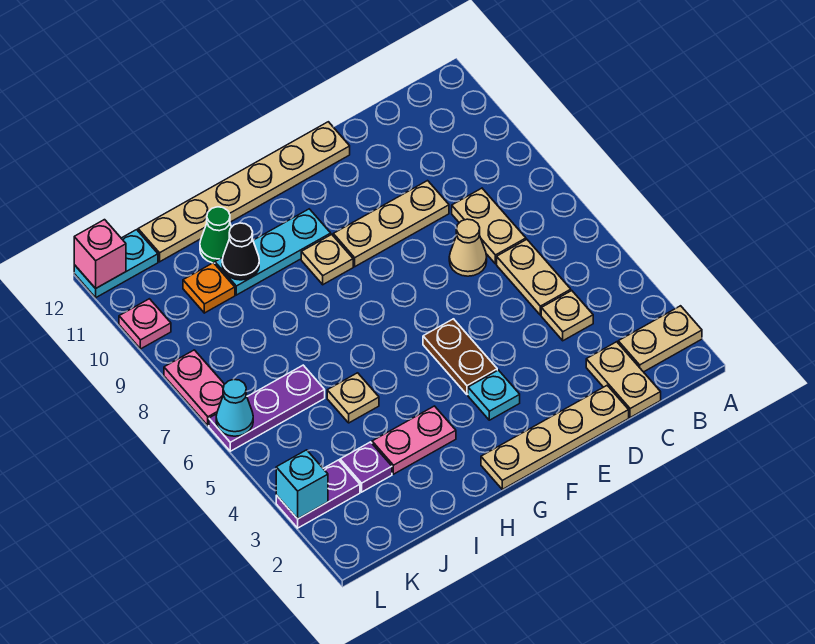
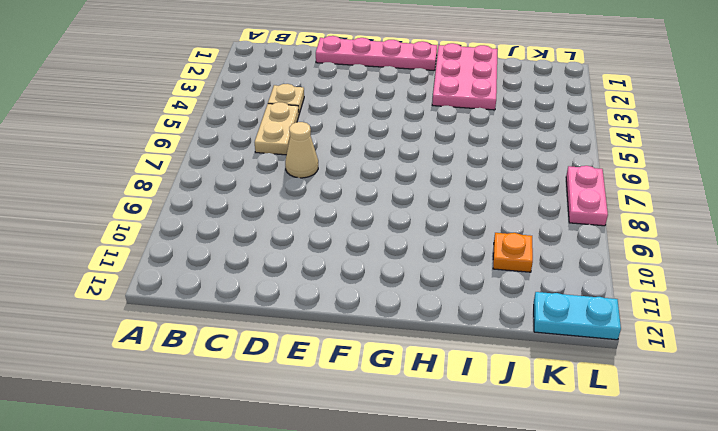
pink plate D1:G1 level 1 -> tan plate D1:G1 level 1
pink plate H1:I3 level 1 -> pink plate H3:I3 level 1
none -> tan plate A2:B2 level 1
none -> tan plate C1:C2 level 1
none -> tan plate C7:C8 level 1

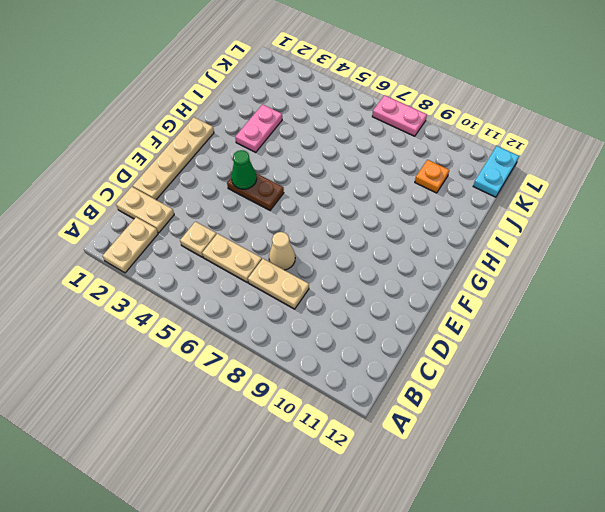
green cone F4 level 2 -> green cone I11 level 1
none -> tan plate D9:F9 level 1
none -> tan plate E12:J12 level 1
none -> cyan plate F3 level 1

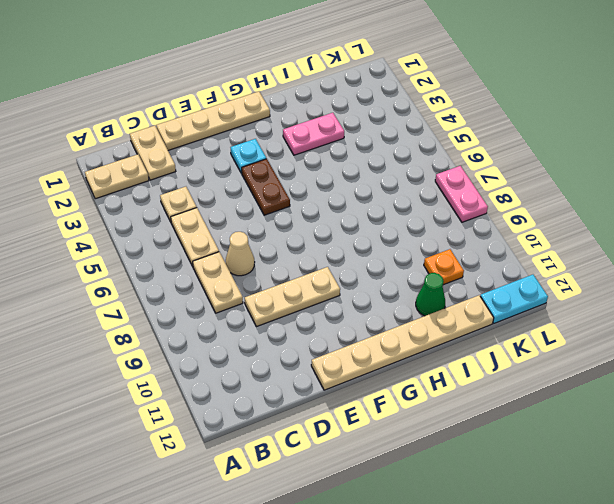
none -> tan plate G9 level 1
none -> cyan plate G10:I10 level 1
none -> tan plate I5 level 1

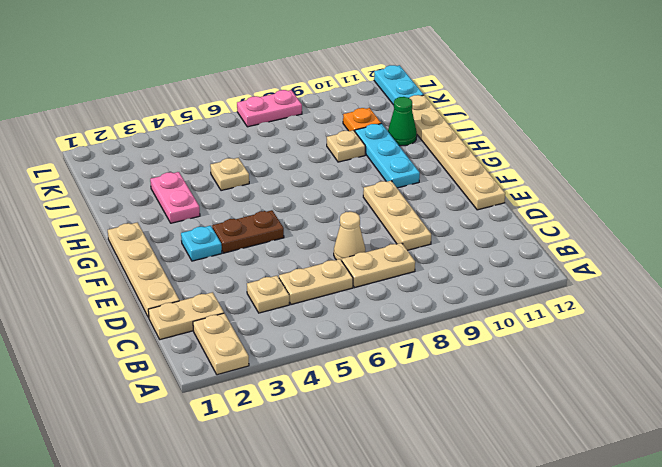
tan plate I9 level 1 -> tan plate G9 level 1
none -> purple plate J3 level 1
none -> purple plate J6:L6 level 1
none -> purple plate K3:L3 level 1

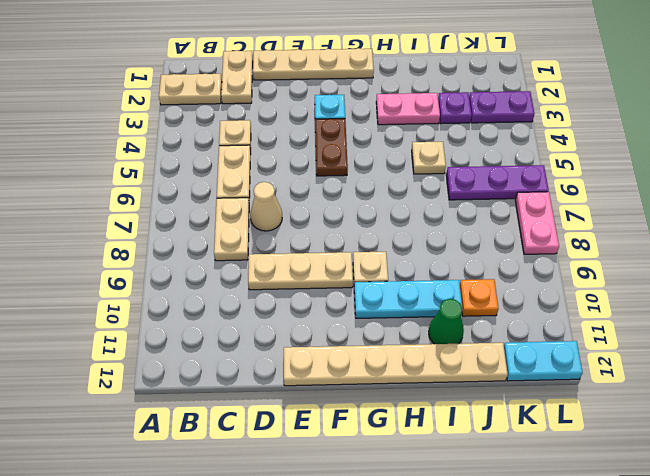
none -> pink plate L10 level 1
none -> black cone I10 level 2
none -> cyan brick L3 level 2

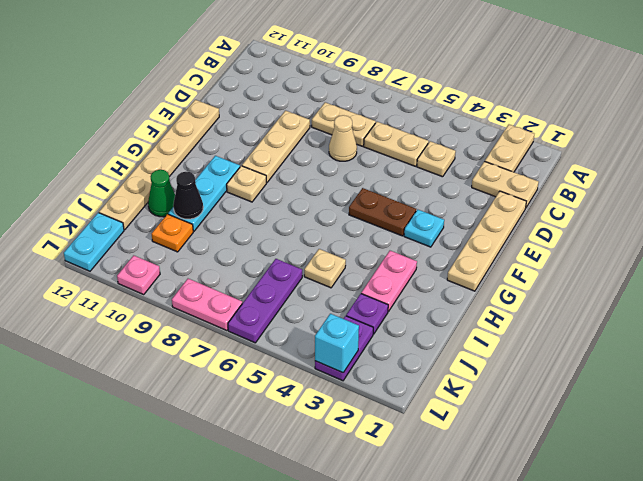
none -> cyan cone L6 level 2
none -> pink brick L12 level 2

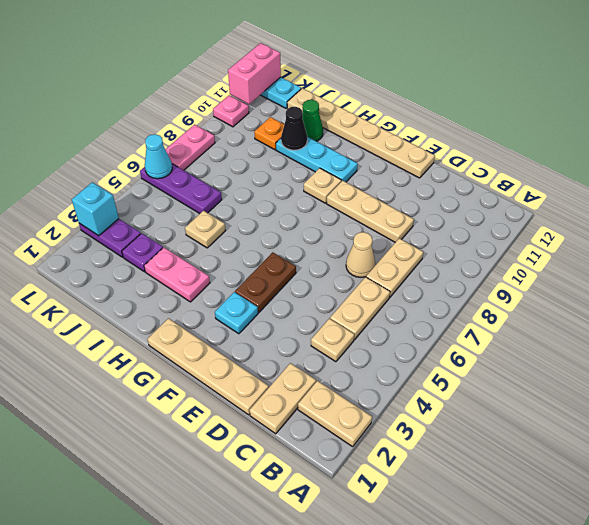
pink brick L11:L12 level 2 -> pink brick L12 level 2

